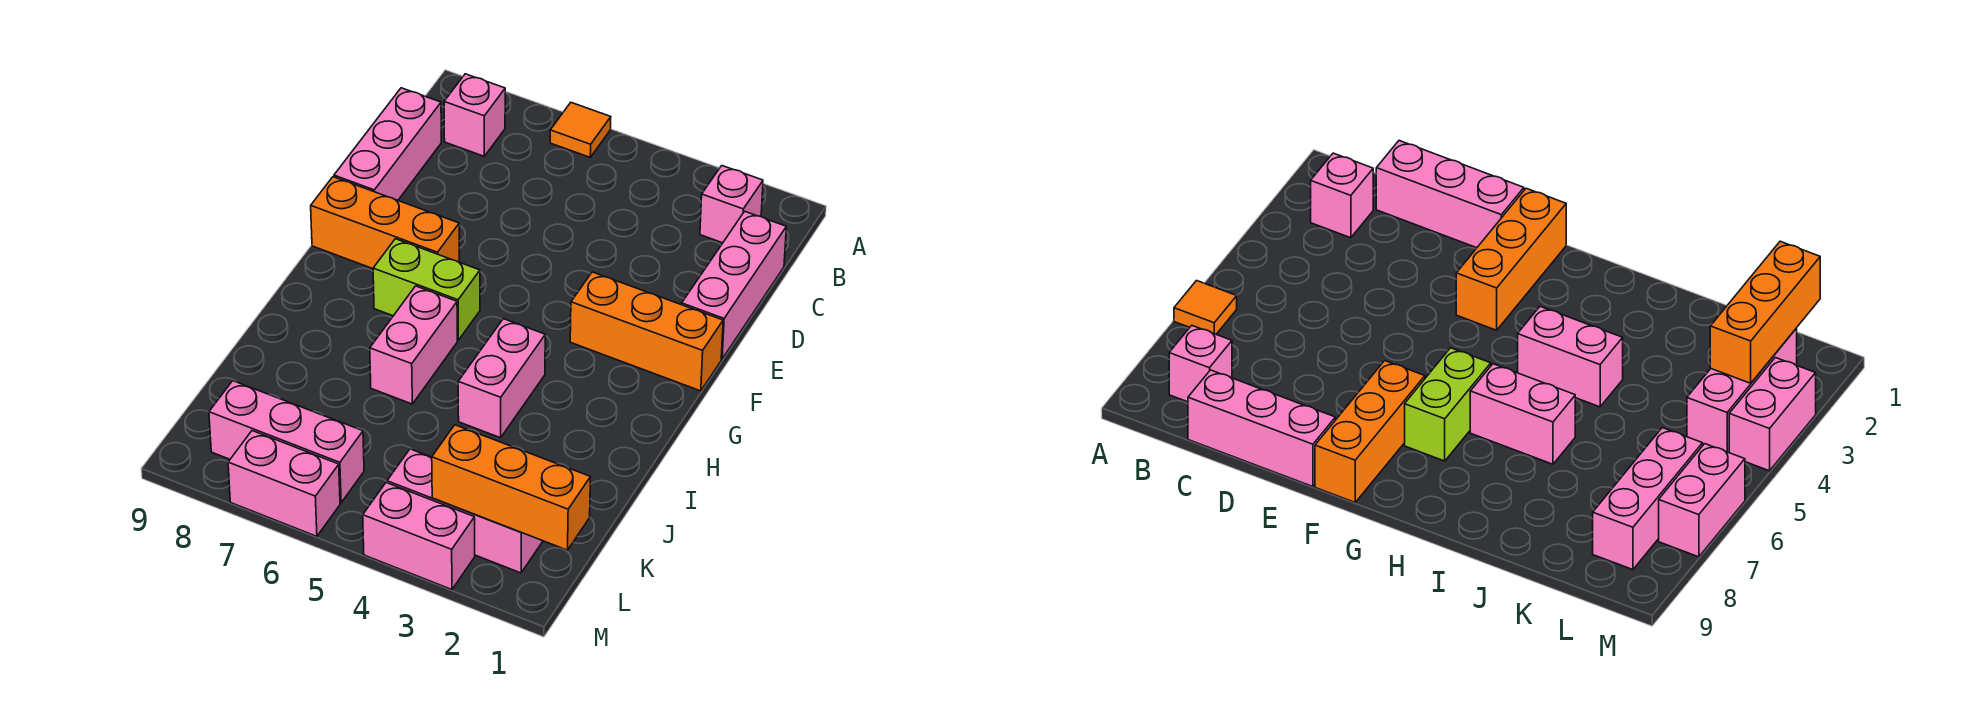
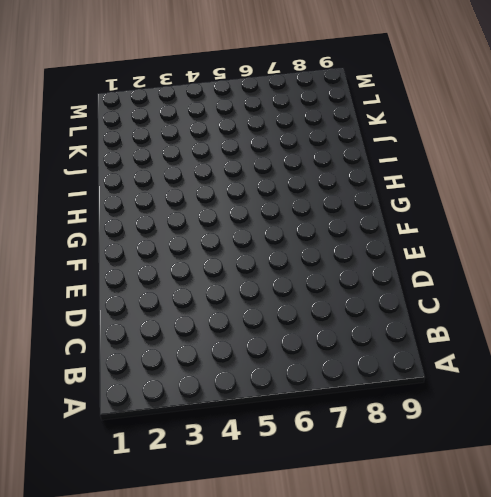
none -> orange tile A6 level 1
none -> pink brick B2 level 1
none -> pink brick B8 level 1

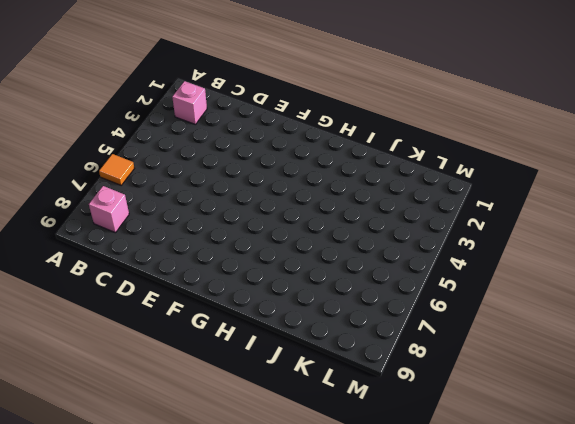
none -> pink brick C1:E1 level 1
none -> pink brick C9:E9 level 1
none -> orange brick F1:F3 level 1

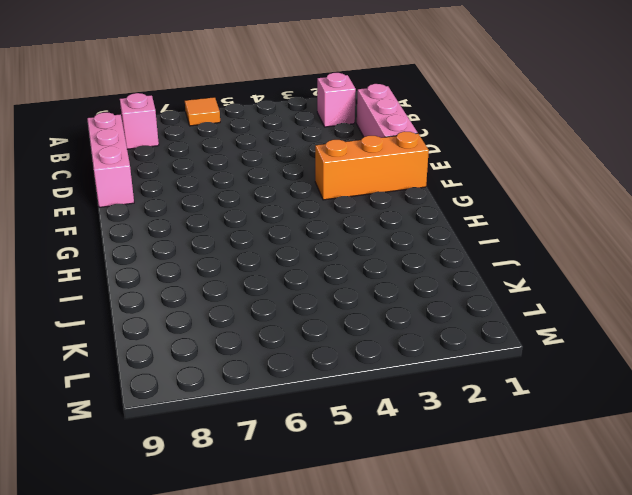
none -> orange brick F7:F9 level 1
none -> lime brick G6:G7 level 1
none -> pink brick H4:I4 level 1

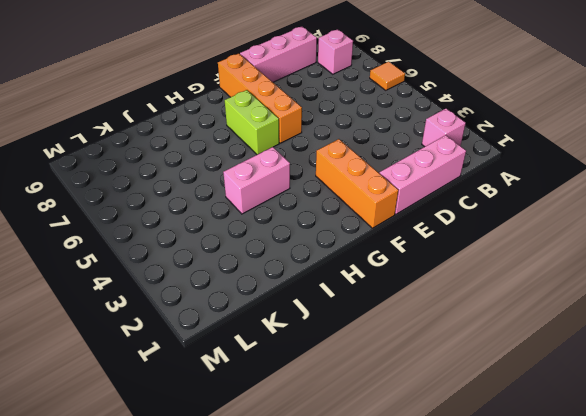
orange brick F6:F9 level 1 -> orange brick F7:F9 level 1
none -> pink brick H6:I6 level 1
none -> pink brick L2:L4 level 1
none -> pink brick L6:L8 level 1

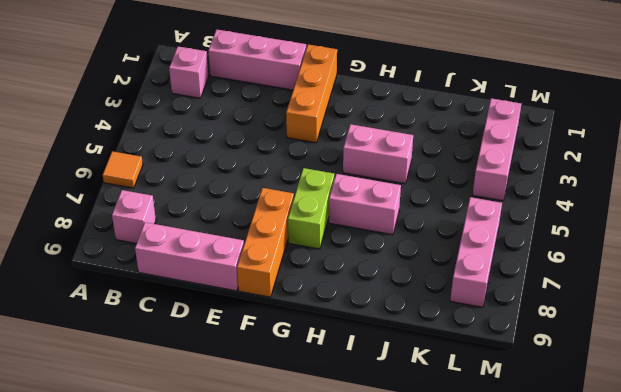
none -> pink brick M3:M4 level 1
none -> pink brick M6:M7 level 1
none -> orange brick L1:L3 level 2

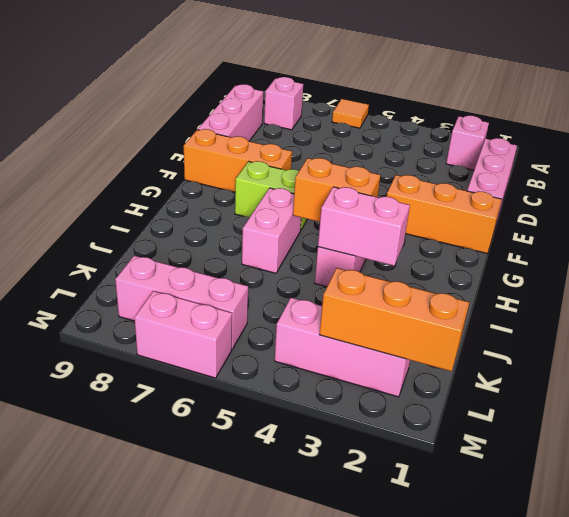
orange brick H4:H5 level 2 -> none
pink brick I3:I4 level 2 -> pink brick M3:M4 level 1

